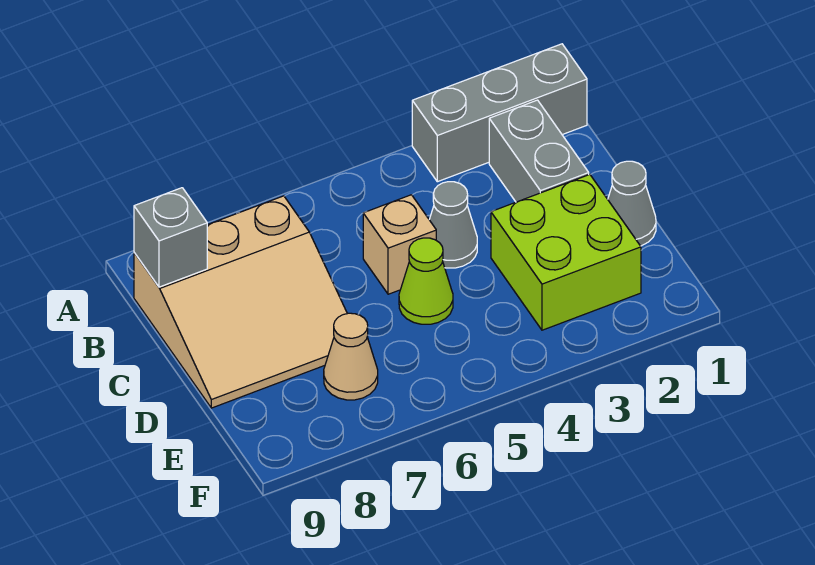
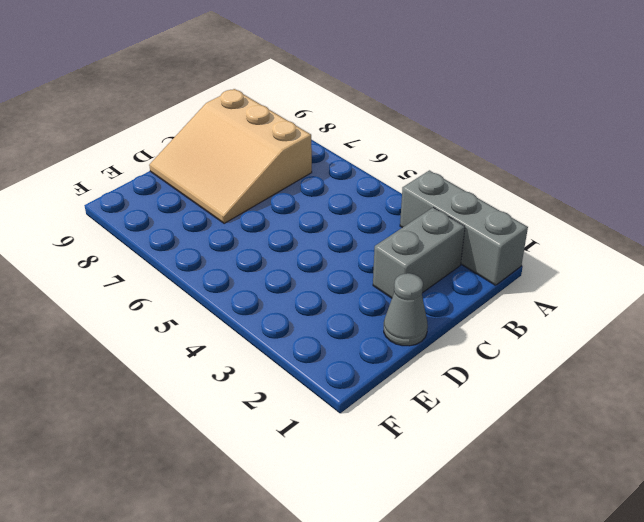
none -> grey cone C4 level 1
none -> tan brick C5 level 1

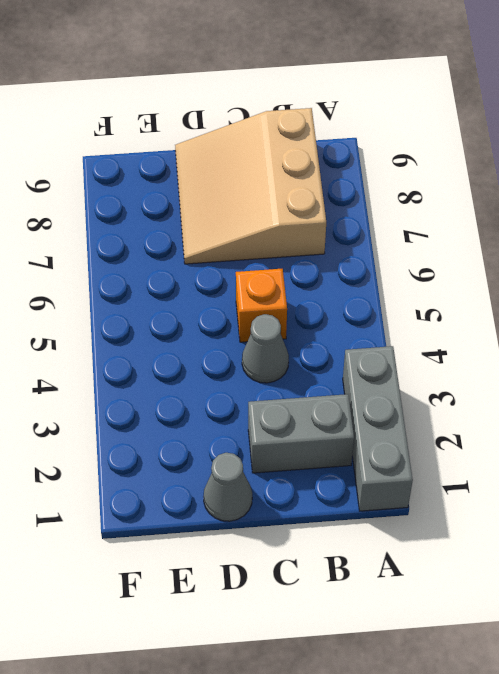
orange brick C5 level 1 -> tan brick C5 level 1
none -> lime brick D2:E3 level 1
none -> lime cone D5 level 1

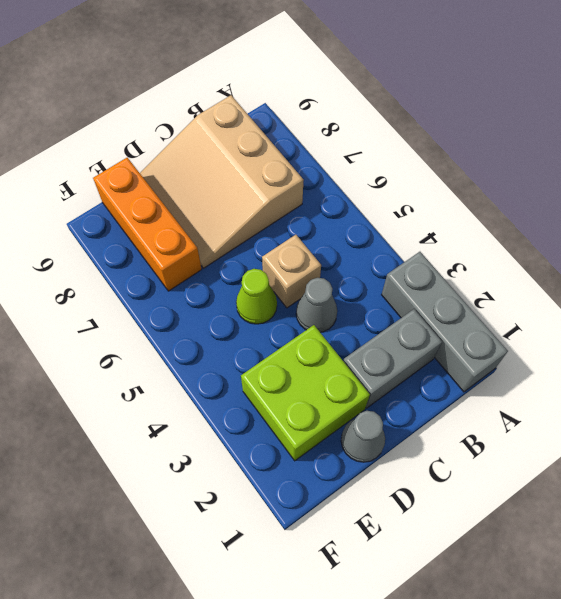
orange brick E7:E9 level 1 -> tan cone E7 level 1
none -> grey brick B9 level 2

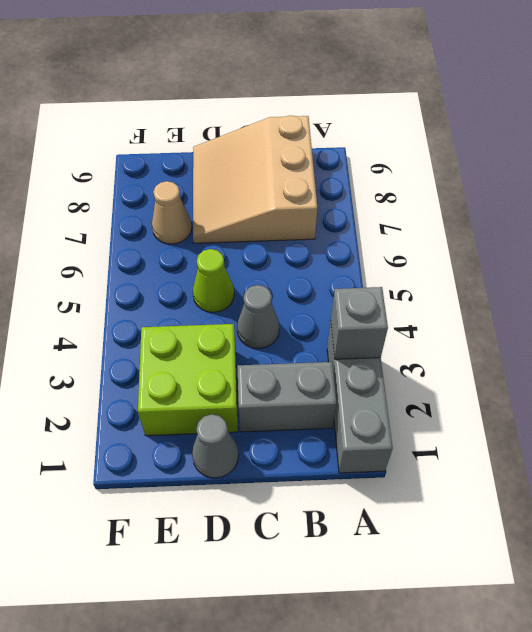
grey brick A3 level 2 -> grey brick B9 level 2
none -> tan brick C5 level 1

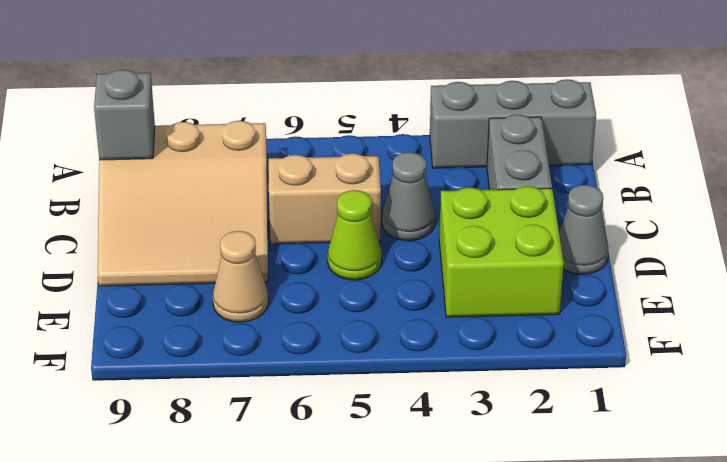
tan brick C5:C6 level 1 -> tan brick C5 level 1

